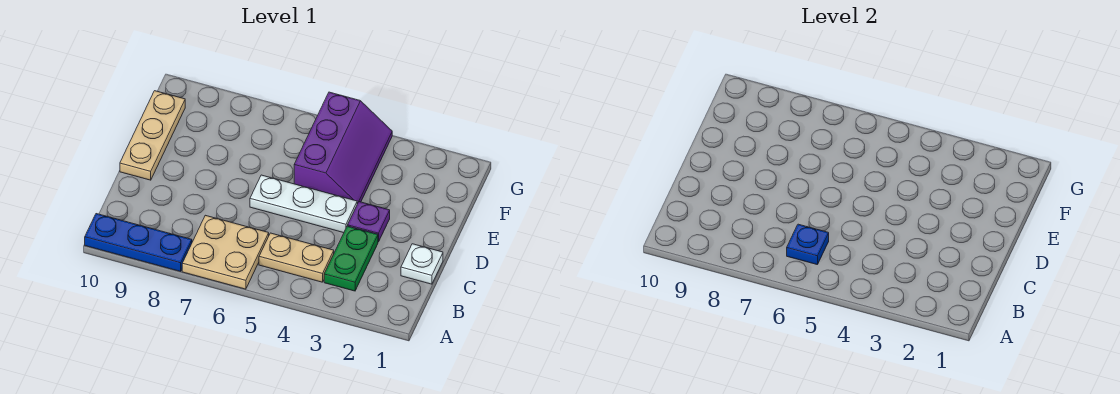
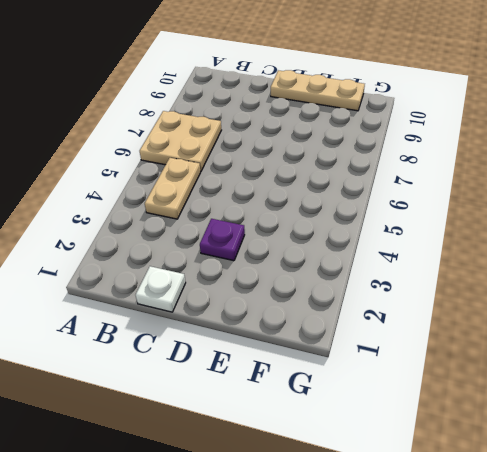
none -> blue plate A8:A10 level 1
none -> green plate B3:C3 level 1

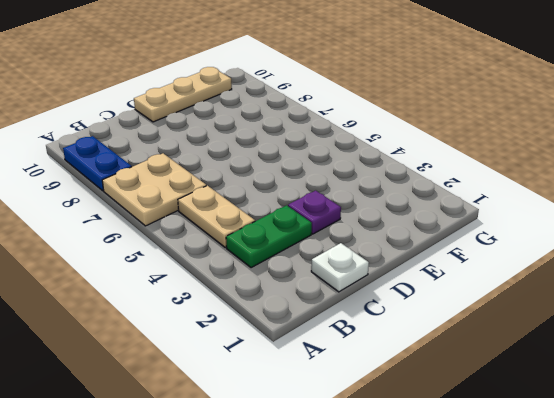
blue plate A8:A9 level 1 -> blue plate A8:A10 level 1
none -> white plate D4:D6 level 1
none -> purple slope E4:G5 level 1 top 5

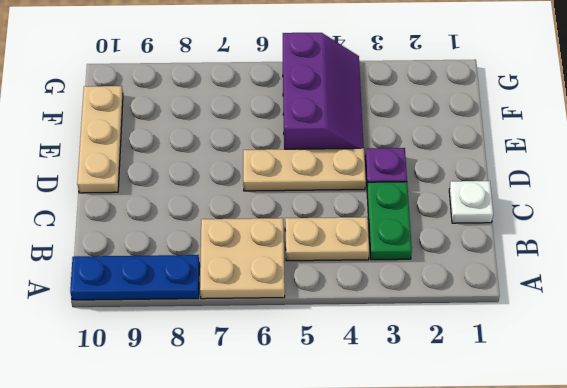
tan plate D4:D6 level 1 -> white plate D4:D6 level 1
none -> blue plate B6 level 2

